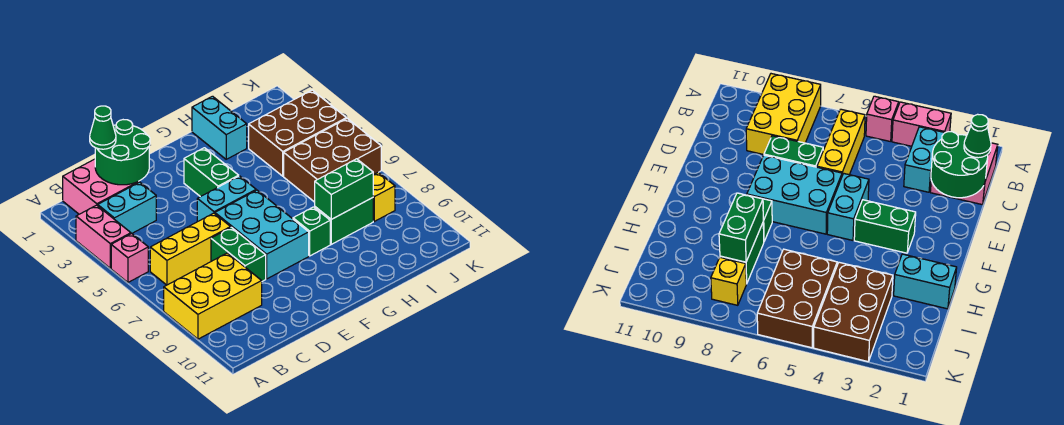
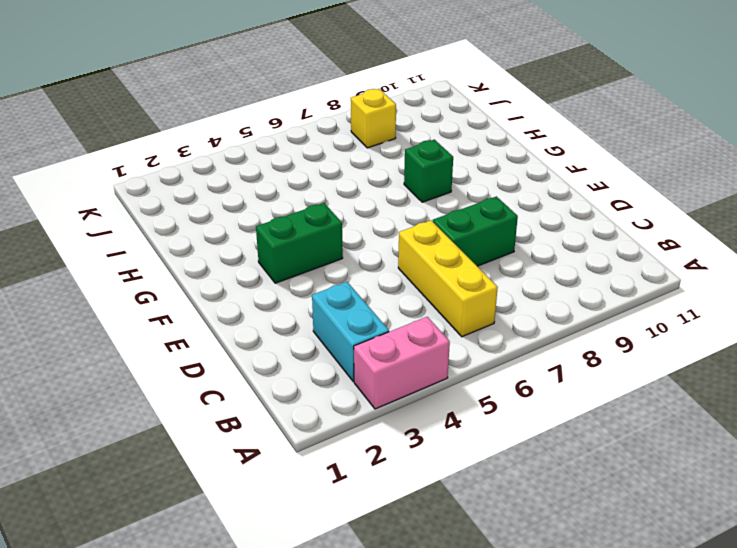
none -> pink brick A5 level 1
none -> yellow brick A8:C9 level 1
none -> pink brick B1:C2 level 1

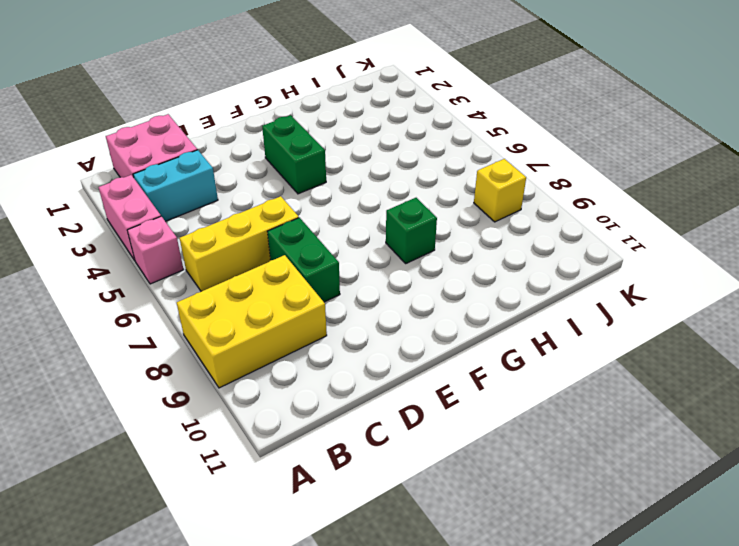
none -> cyan brick E5:F5 level 1
none -> cyan brick E6:F8 level 1
none -> cyan brick H1:H2 level 1

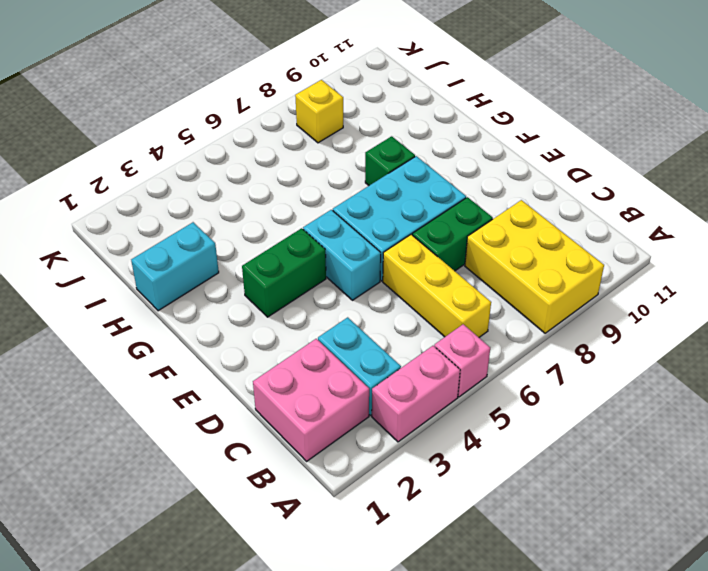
none -> green brick H8:I8 level 1
none -> brown brick I3:K4 level 1
none -> brown brick I5:K6 level 1

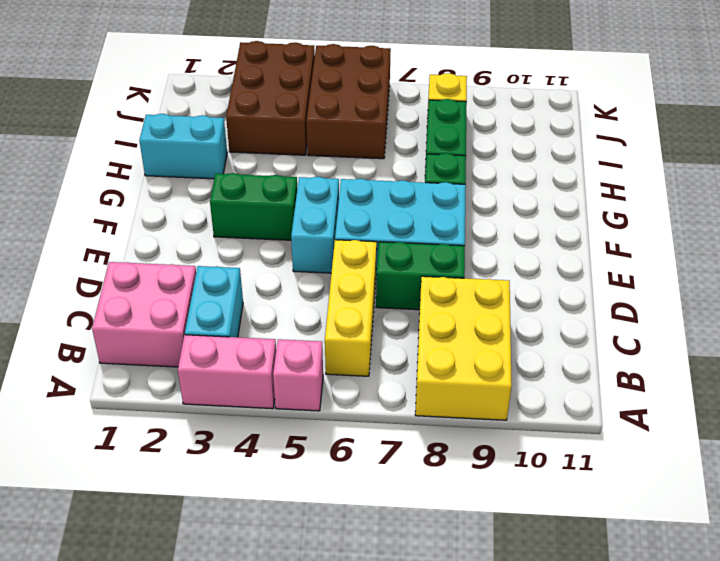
none -> green round brick C1:D2 level 2
none -> green brick H8:I8 level 2
none -> green cone C1 level 3

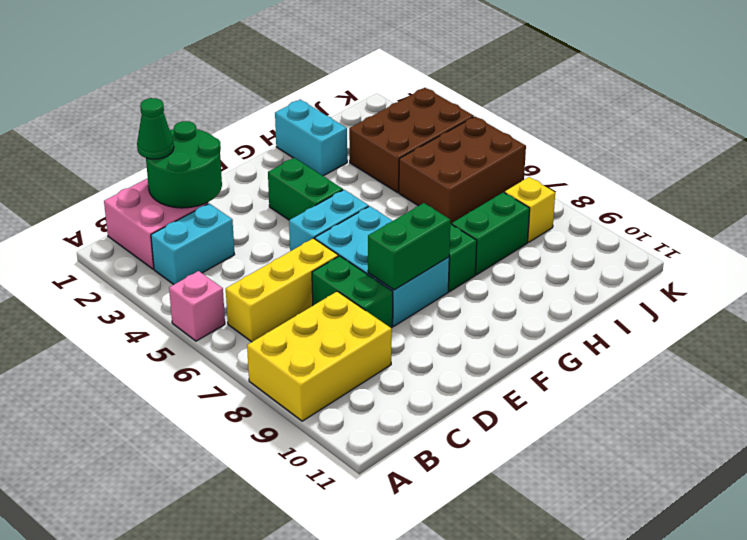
green brick E8:F8 level 2 -> green brick H8:I8 level 2
none -> pink brick A3:A4 level 1

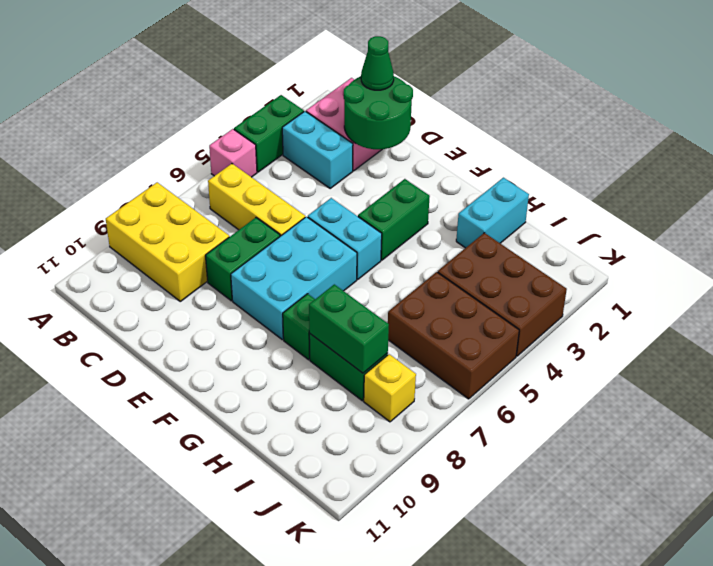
green brick A3:A4 level 1 -> pink brick A3:A4 level 1

